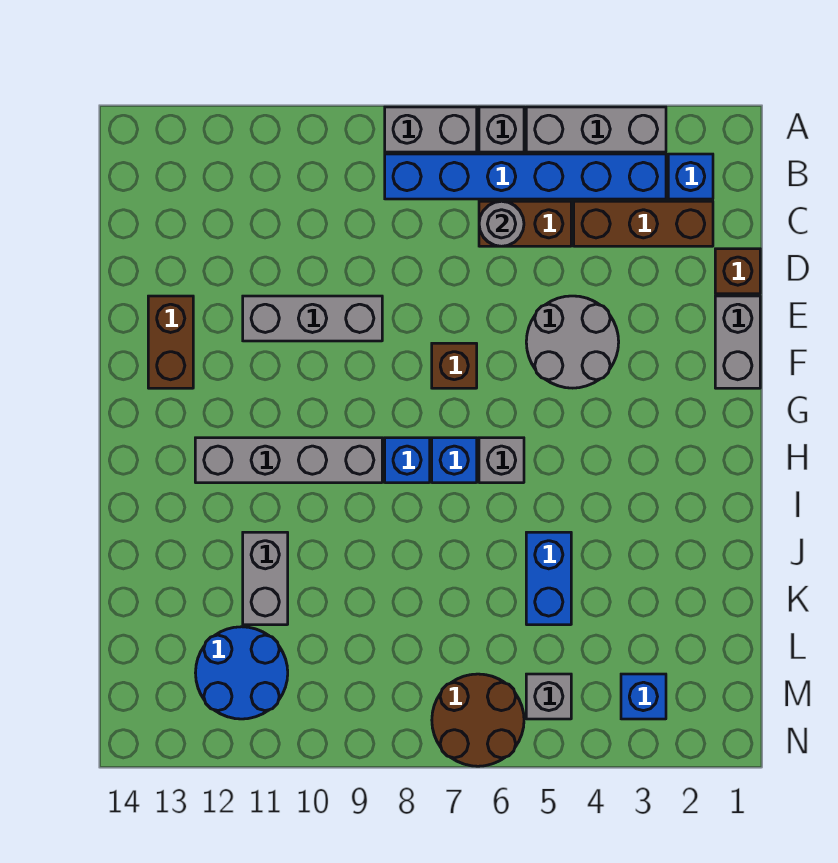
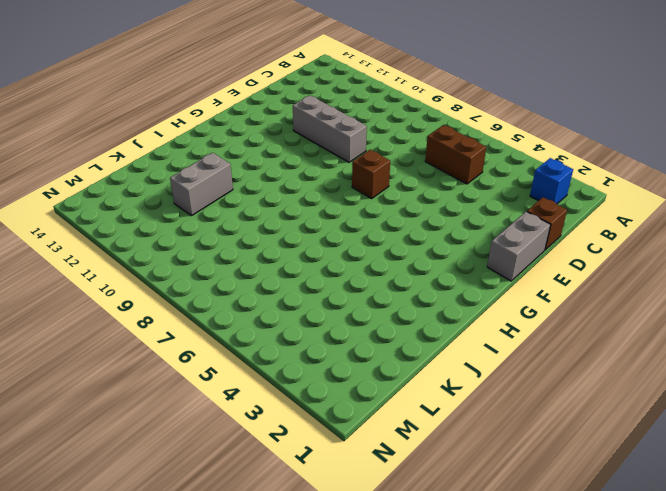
none -> grey brick A3:A5 level 1
none -> grey brick A6 level 1
none -> grey brick A7:A8 level 1

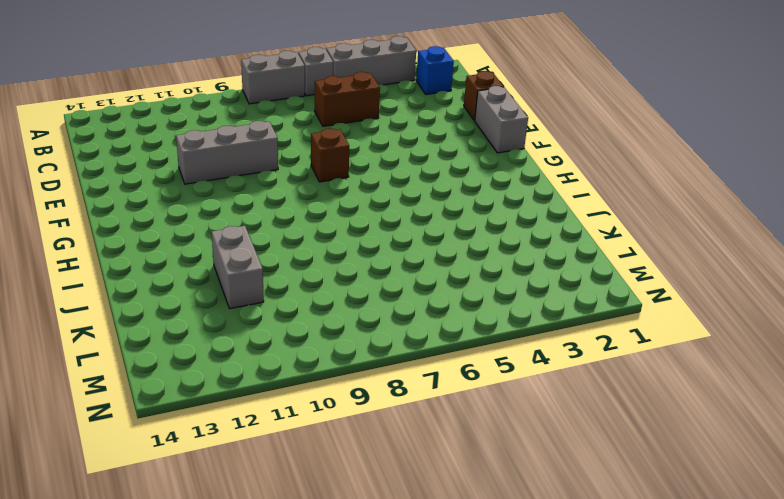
none -> blue brick B3:B8 level 1
none -> brown brick C2:C4 level 1
none -> grey round brick E4:F5 level 1

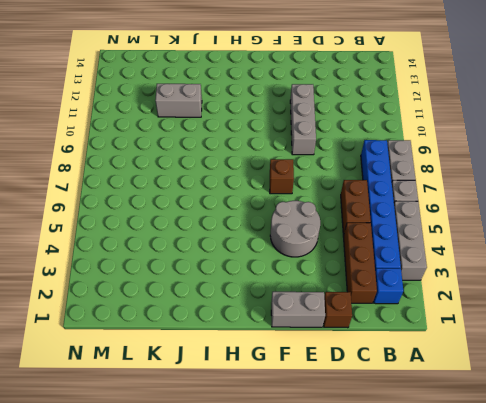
none -> brown brick E13:F13 level 1
none -> grey brick H6 level 1
none -> blue brick H7 level 1

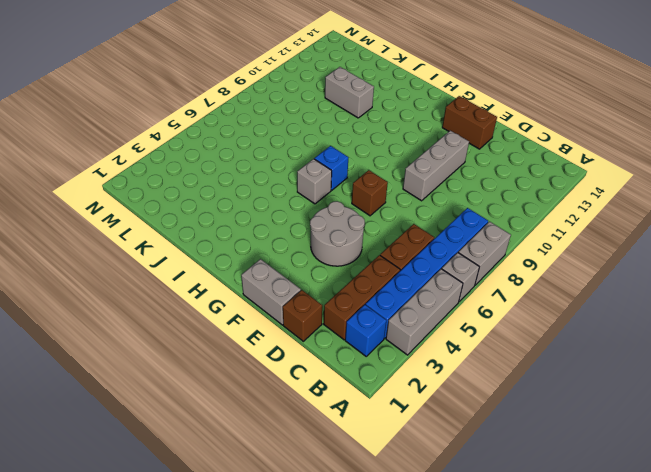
none -> blue brick H8 level 1
none -> grey brick H9:H12 level 1
none -> blue brick J5:K5 level 1

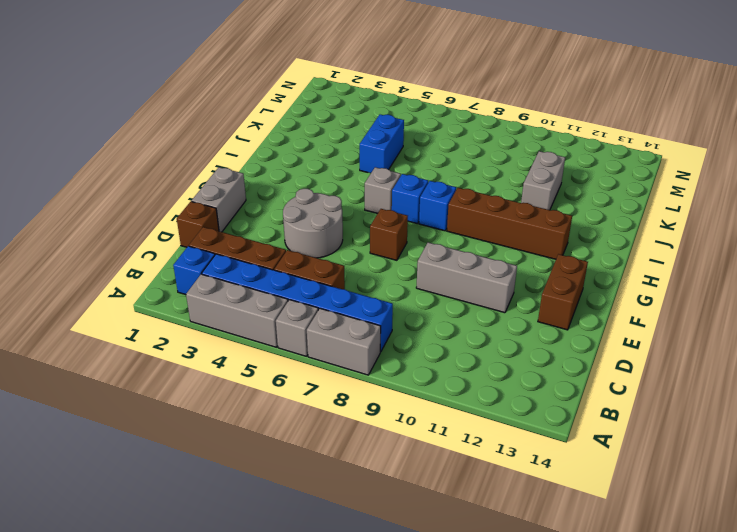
brown brick H9:H12 level 1 -> grey brick H9:H12 level 1
none -> blue round brick L11:M12 level 1
none -> blue brick M3 level 1
none -> grey brick M5 level 1

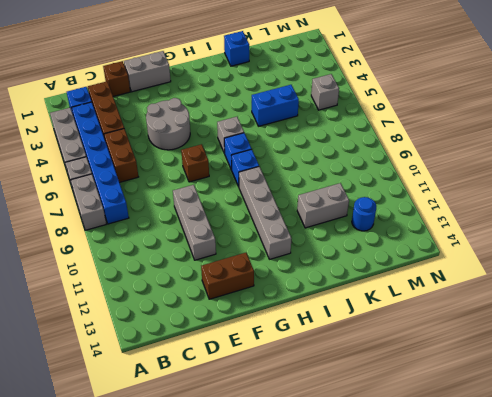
blue brick J1 level 1 -> blue brick M3 level 1
blue round brick L12 level 1 -> blue round brick L11:M12 level 1
none -> brown round brick M6:N7 level 1
none -> grey round brick C6 level 2

